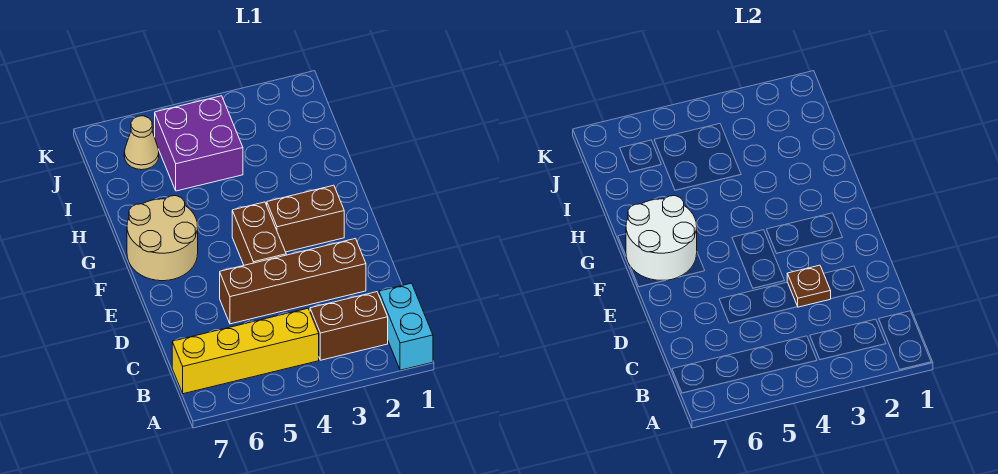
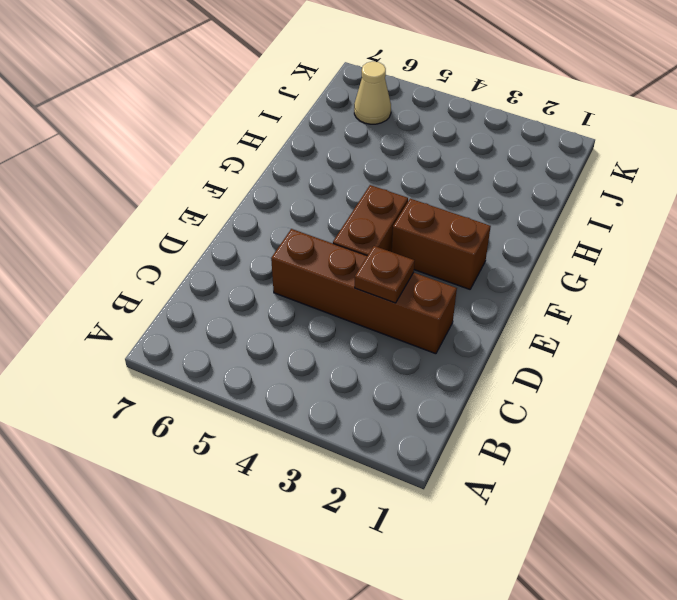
none -> cyan brick A1:B1 level 1
none -> brown brick B2:B3 level 1

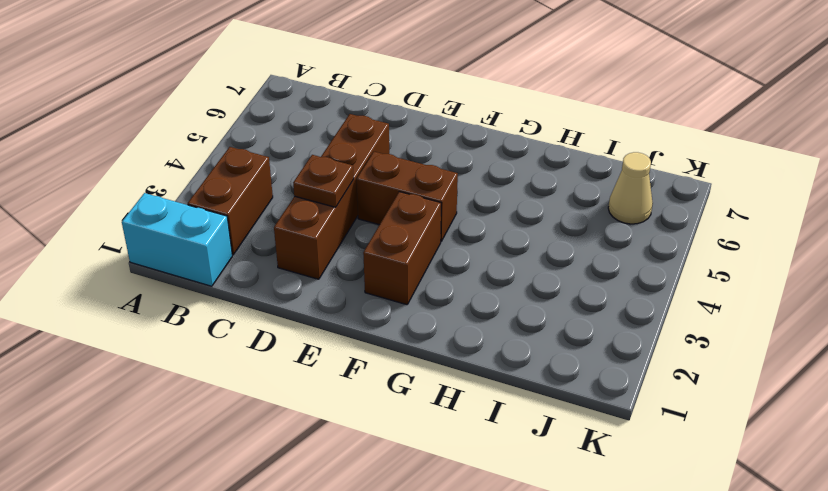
none -> yellow brick B4:B7 level 1
none -> tan round brick F6:G7 level 1

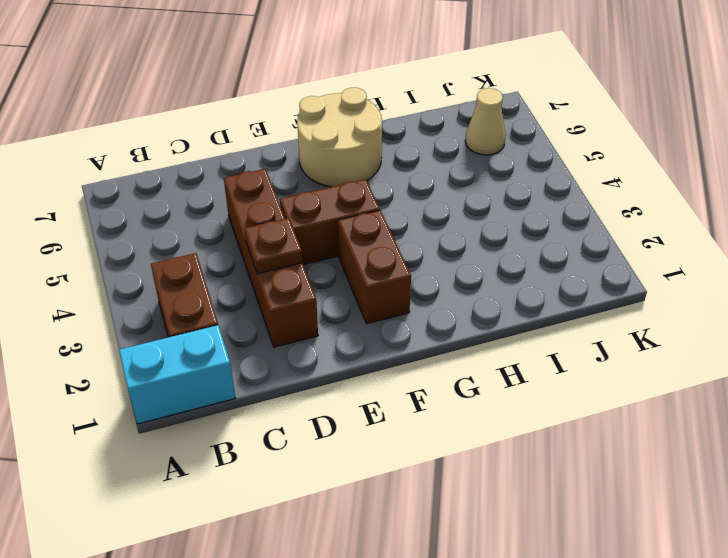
none -> yellow brick B4:B7 level 1
none -> purple brick I4:J5 level 1

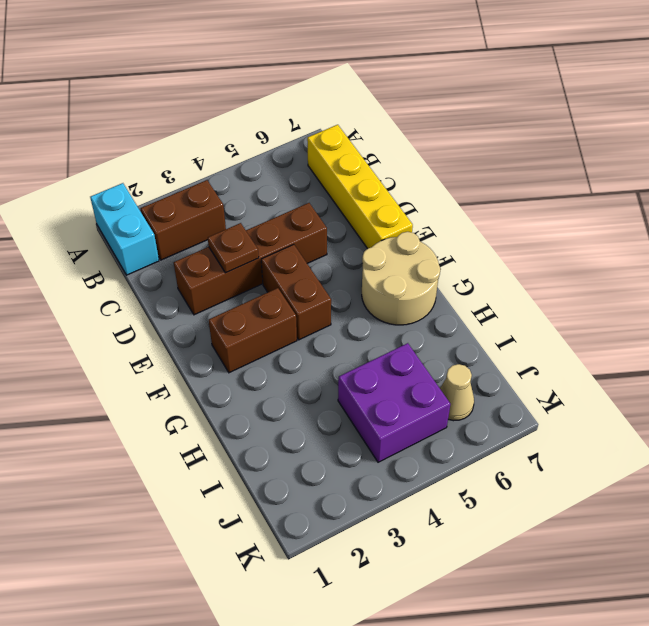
yellow brick B7:E7 level 1 -> yellow brick B4:B7 level 1
none -> white round brick F6:G7 level 2

